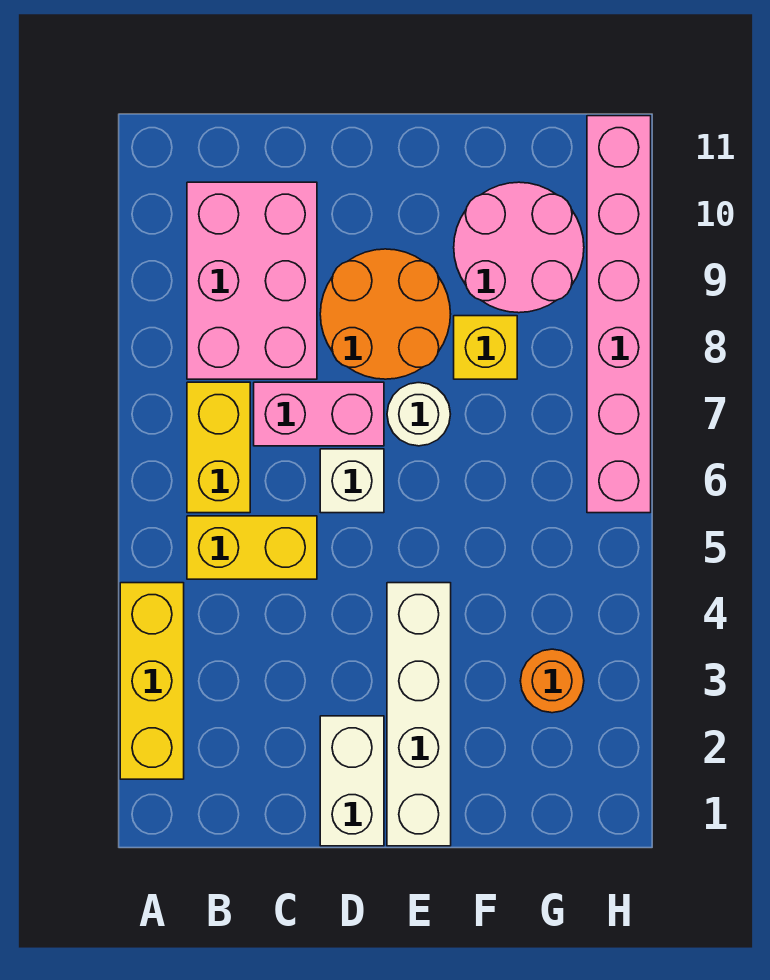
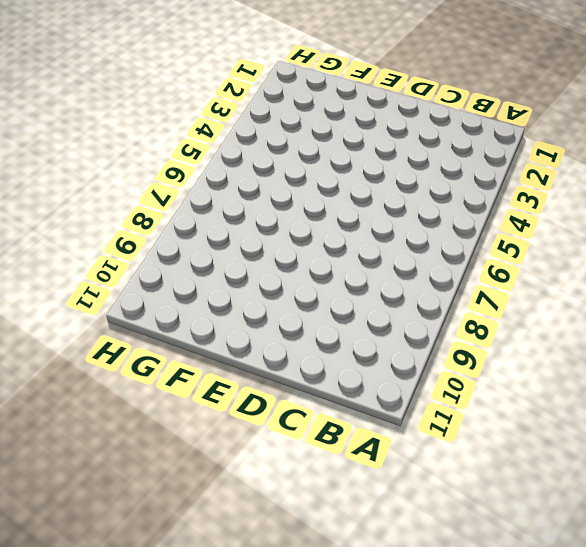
none -> yellow brick A2:A4 level 1
none -> yellow brick B5:C5 level 1
none -> yellow brick B6:B7 level 1

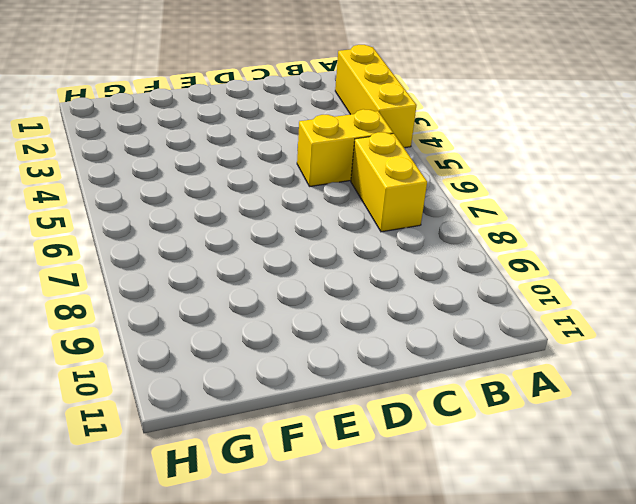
none -> pink brick B8:C10 level 1
none -> pink brick C7:D7 level 1
none -> white brick D1:D2 level 1

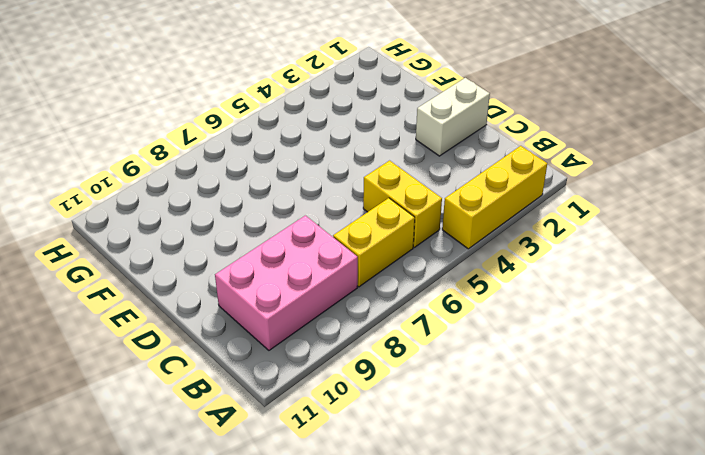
none -> pink brick C7:D7 level 1
none -> white brick D6 level 1
none -> orange round brick D8:E9 level 1

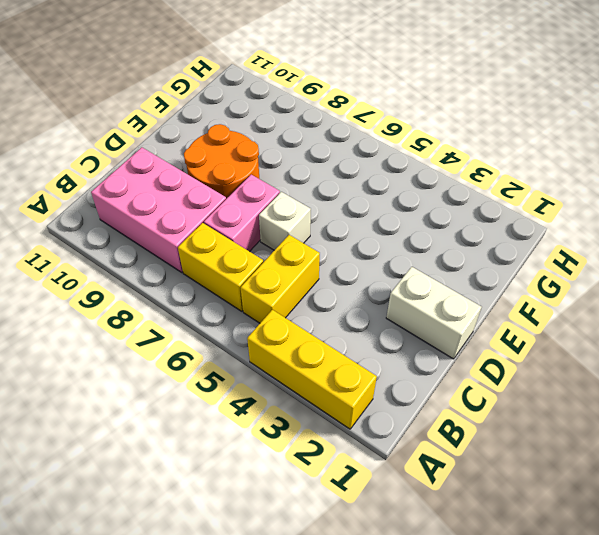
none -> white brick E1:E4 level 1
none -> white round brick E7 level 1
none -> yellow brick F8 level 1

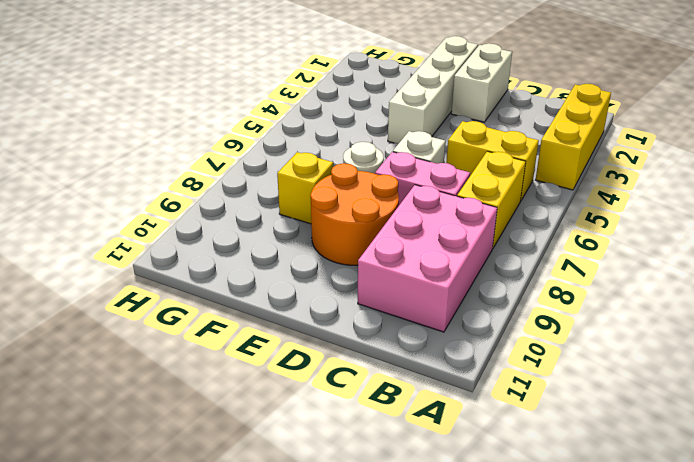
none -> pink round brick F9:G10 level 1
none -> orange round brick G3 level 1
none -> pink brick H6:H11 level 1

